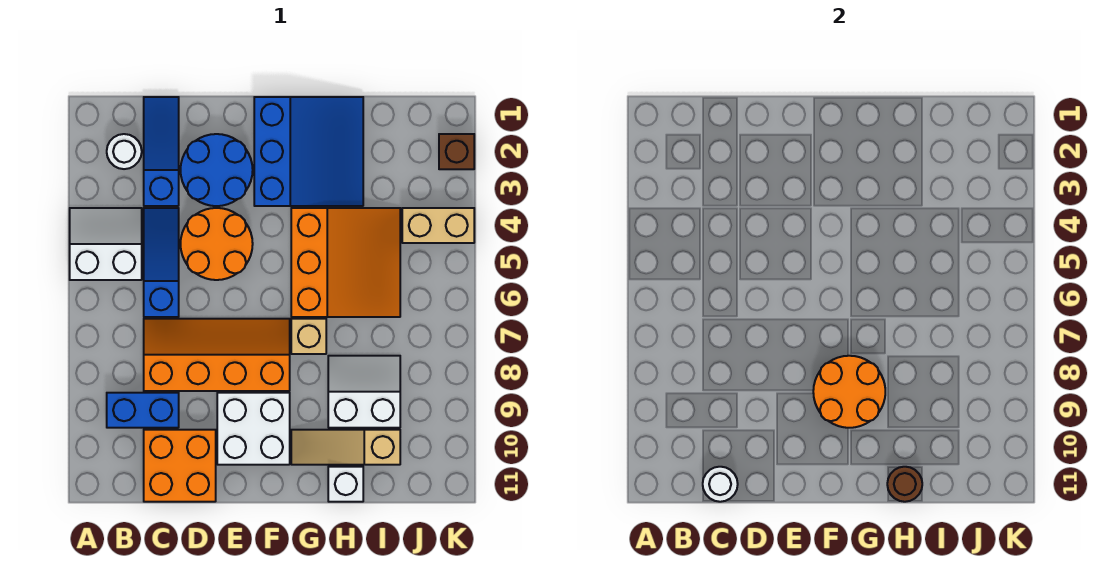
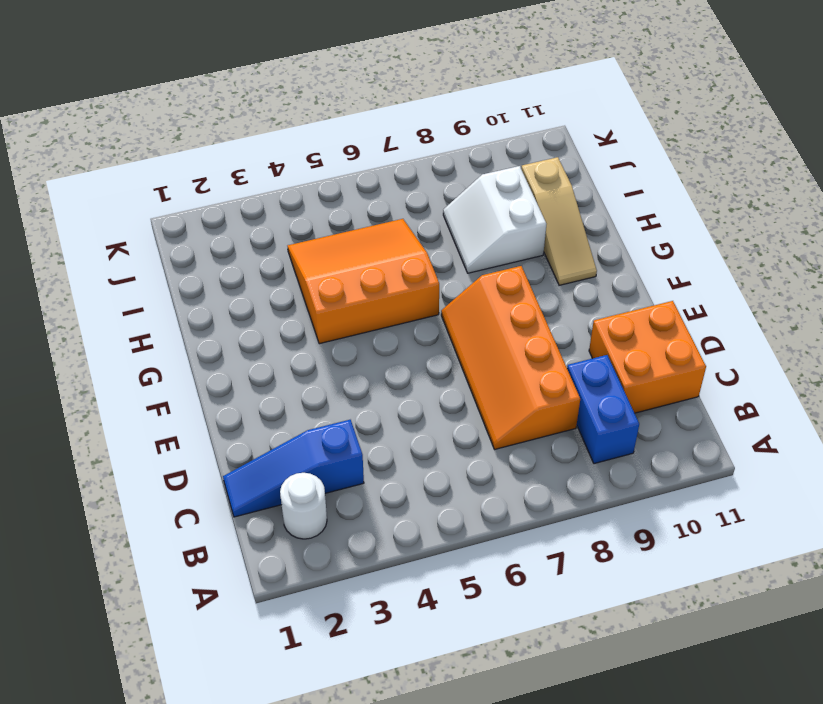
none -> white slope A4:B5 level 1 top 5
none -> blue slope C4:C6 level 1 top 6
none -> blue round brick D2:E3 level 1

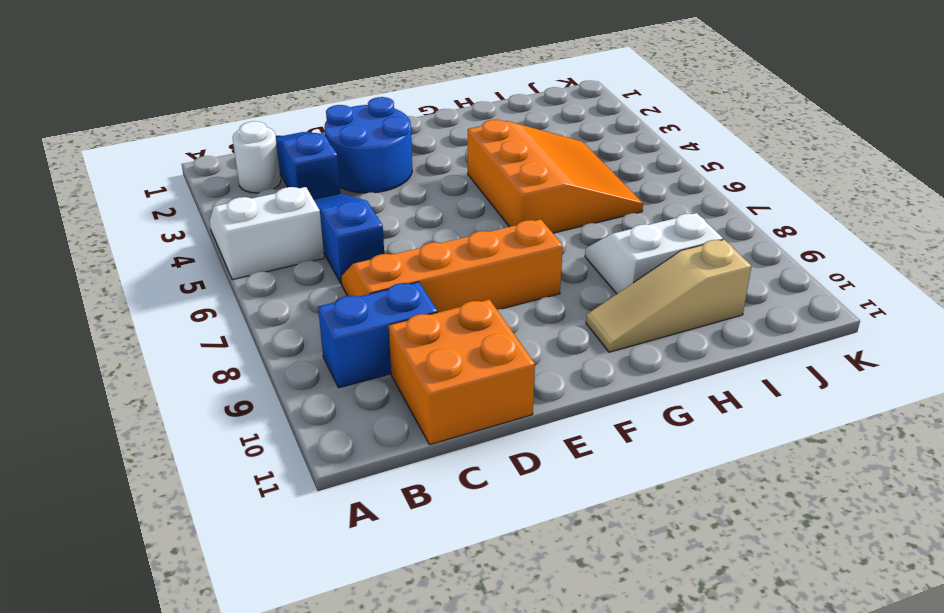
none -> orange round brick D4:E5 level 1
none -> white brick E9:F10 level 1
none -> blue slope F1:H3 level 1 top F

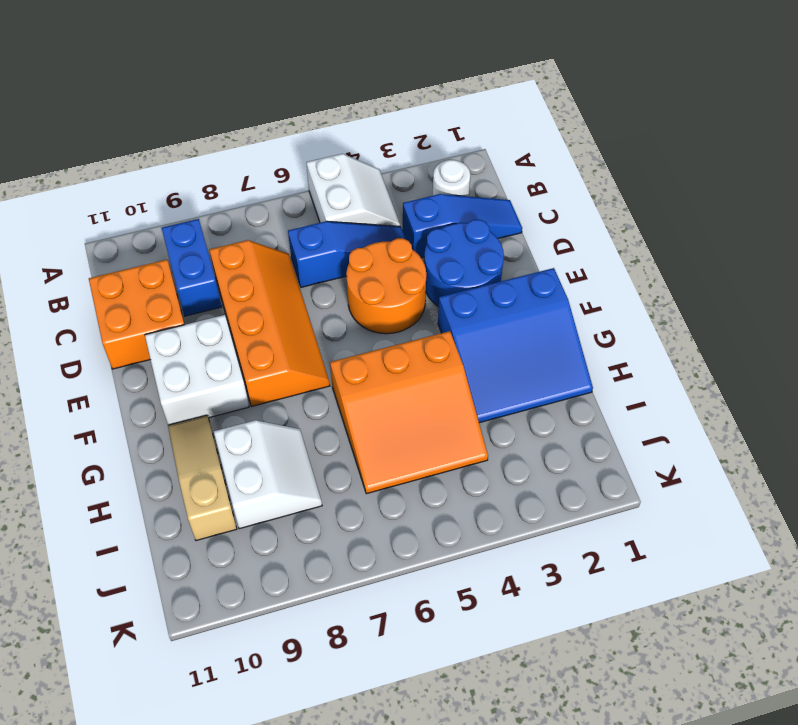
none -> tan brick G7 level 1
none -> white brick H11 level 1
none -> tan brick J4:K4 level 1

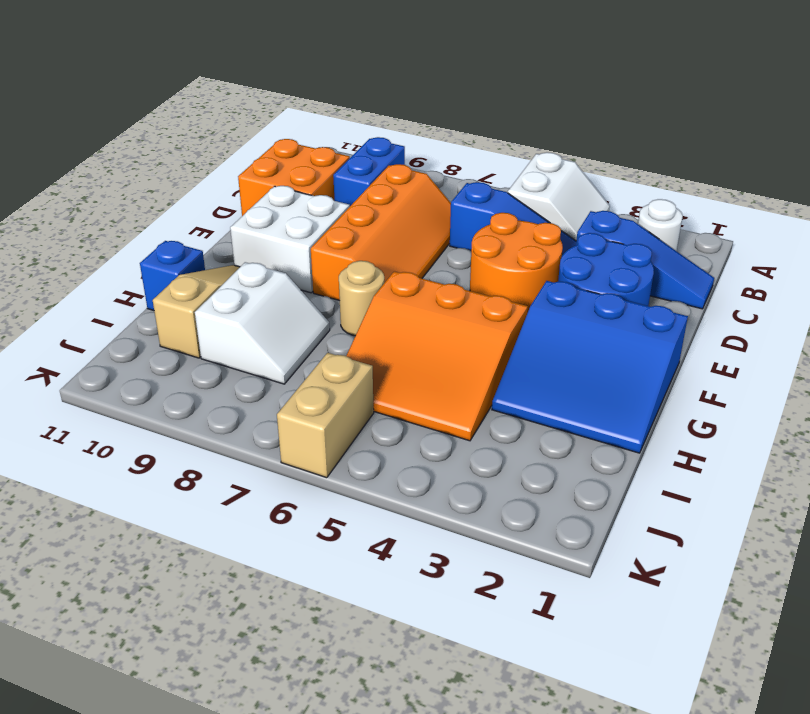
tan round brick G7 level 1 -> tan brick G7 level 1
blue brick H11 level 1 -> white brick H11 level 1
tan brick J6:K6 level 1 -> tan brick J4:K4 level 1
none -> brown brick K2 level 1
none -> white round brick C11 level 2
none -> orange round brick F8:G9 level 2

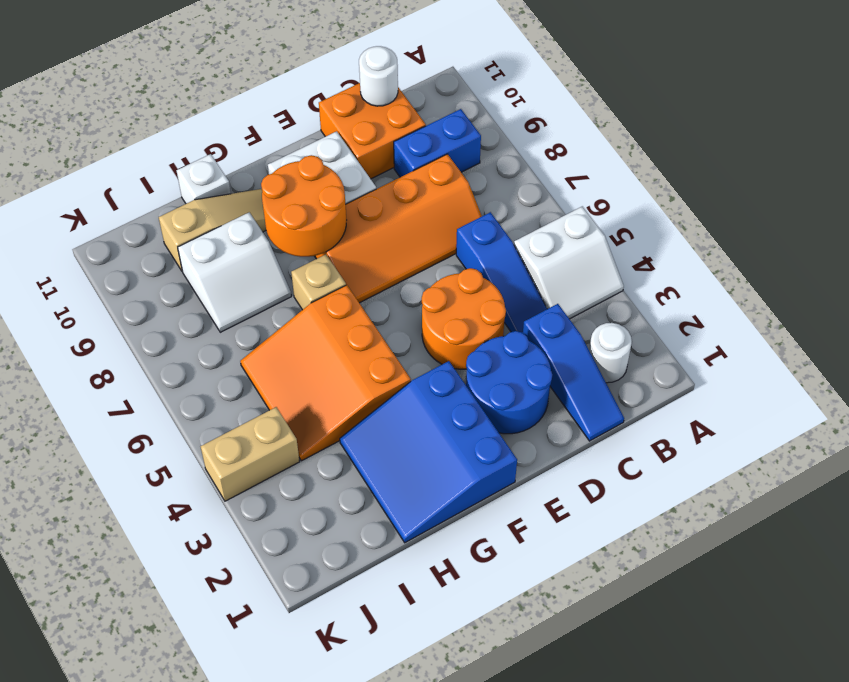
none -> brown brick K2 level 1
none -> brown round brick H11 level 2

